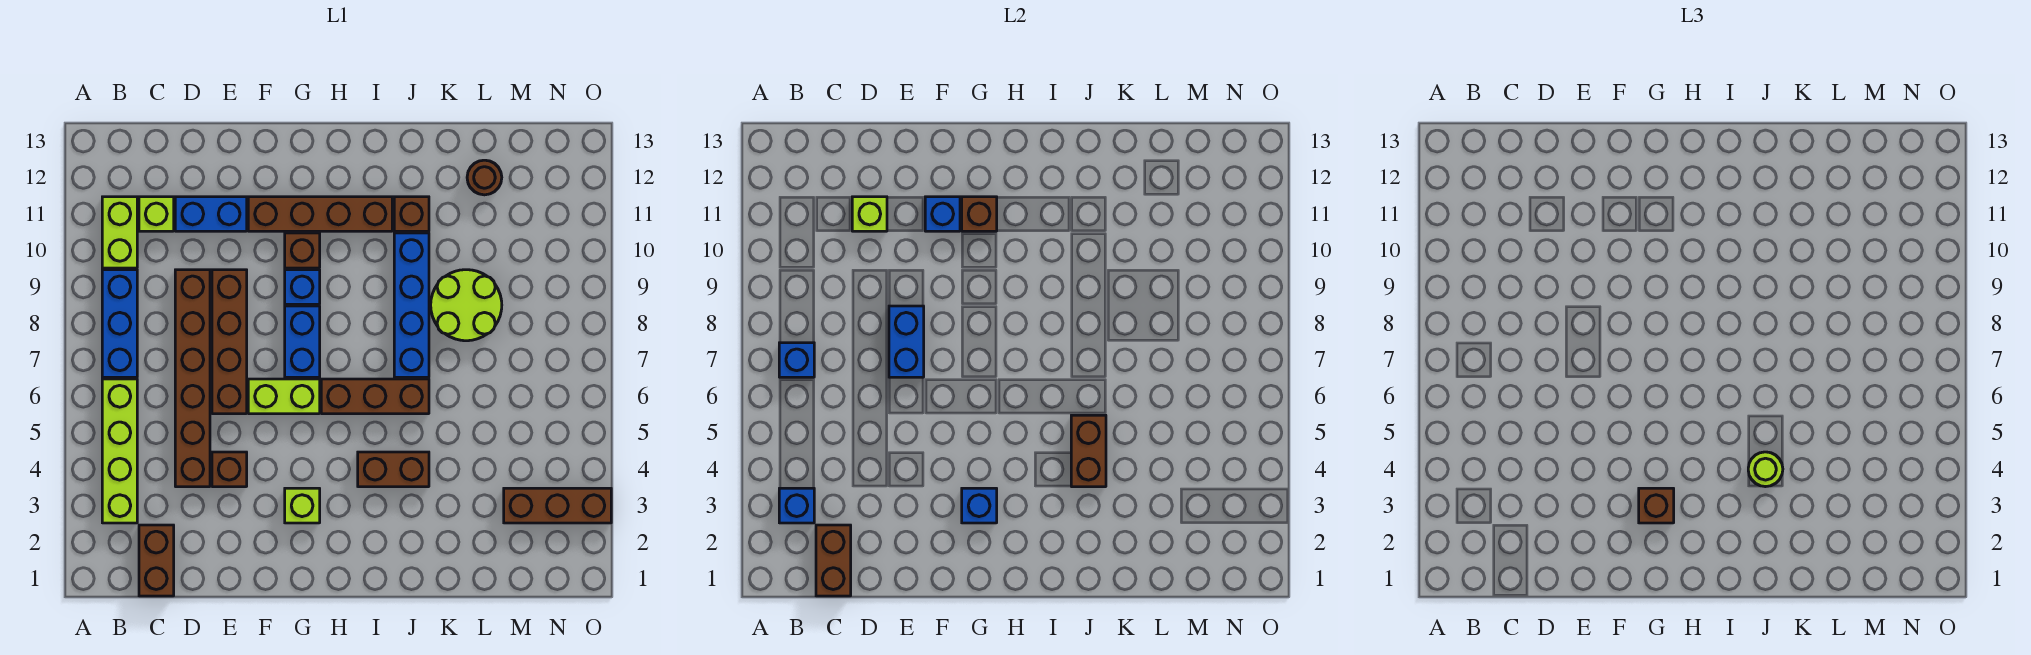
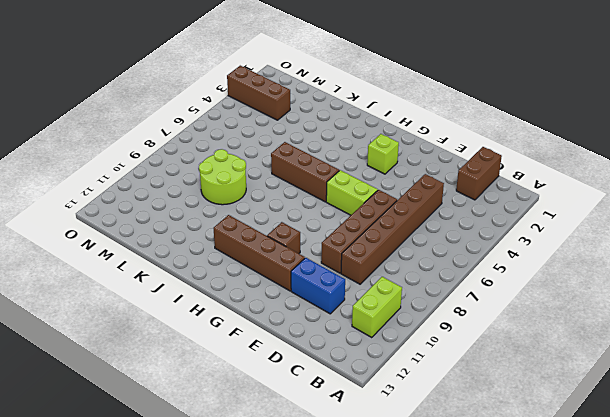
none -> lime brick B3:B6 level 1
none -> blue brick B7:B9 level 1
none -> lime brick C11 level 1
none -> brown brick E4 level 1

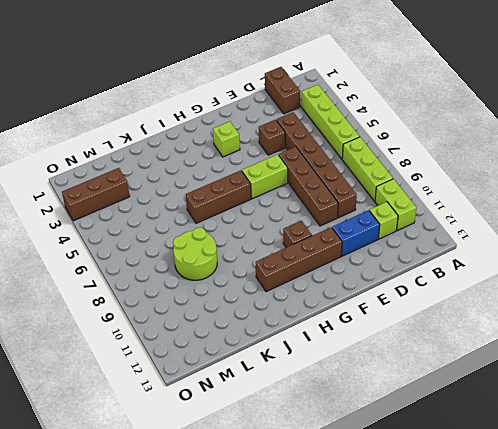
lime brick B7:B9 level 1 -> blue brick B7:B9 level 1
none -> blue brick G7:G8 level 1
none -> blue brick G9 level 1
none -> brown brick I4:J4 level 1
none -> blue brick J7:J10 level 1

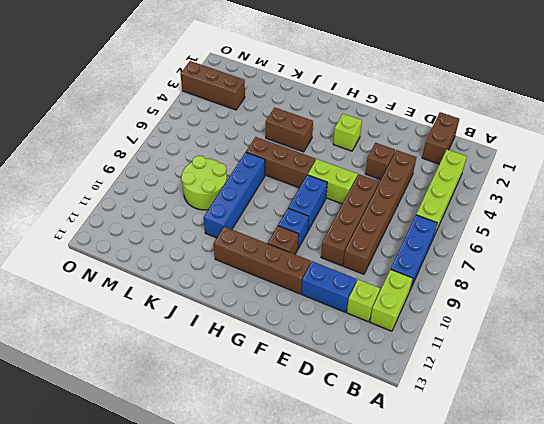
none -> brown brick J11 level 1
none -> brown round brick L12 level 1
none -> blue brick B3 level 2
none -> blue brick B7 level 2

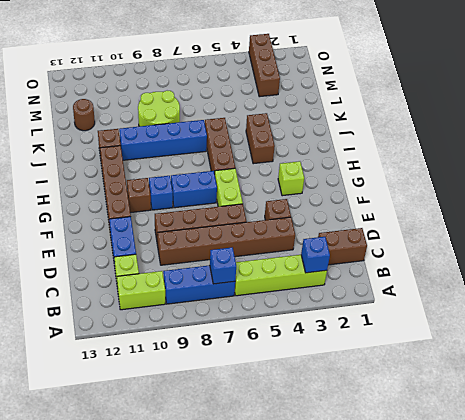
none -> brown brick C1:C2 level 2
none -> lime brick D11 level 2
none -> blue brick E7:E8 level 2
none -> blue brick F11 level 2

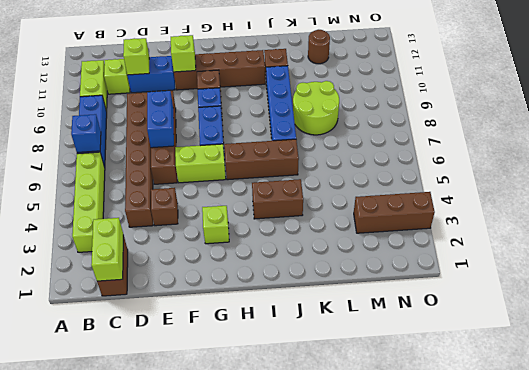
lime brick C1:C2 level 2 -> brown brick C1:C2 level 2
lime brick F11 level 2 -> blue brick F11 level 2
none -> blue brick B3 level 2
none -> blue brick G3 level 2
none -> brown brick G11 level 2
none -> brown brick J4:J5 level 2

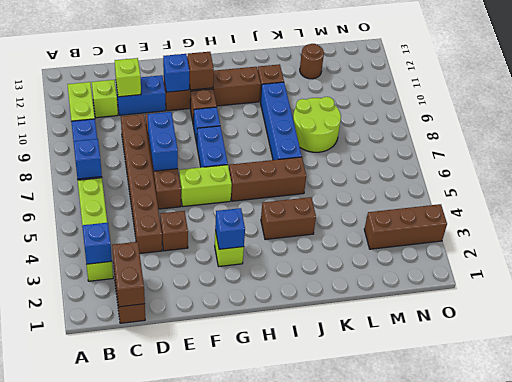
none -> brown brick J4:J5 level 2
none -> brown brick G3 level 3
none -> lime round brick J4 level 3

